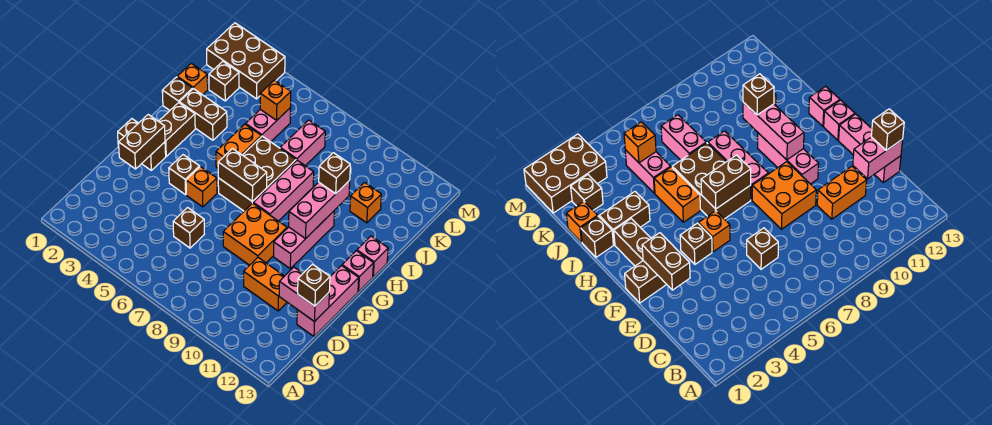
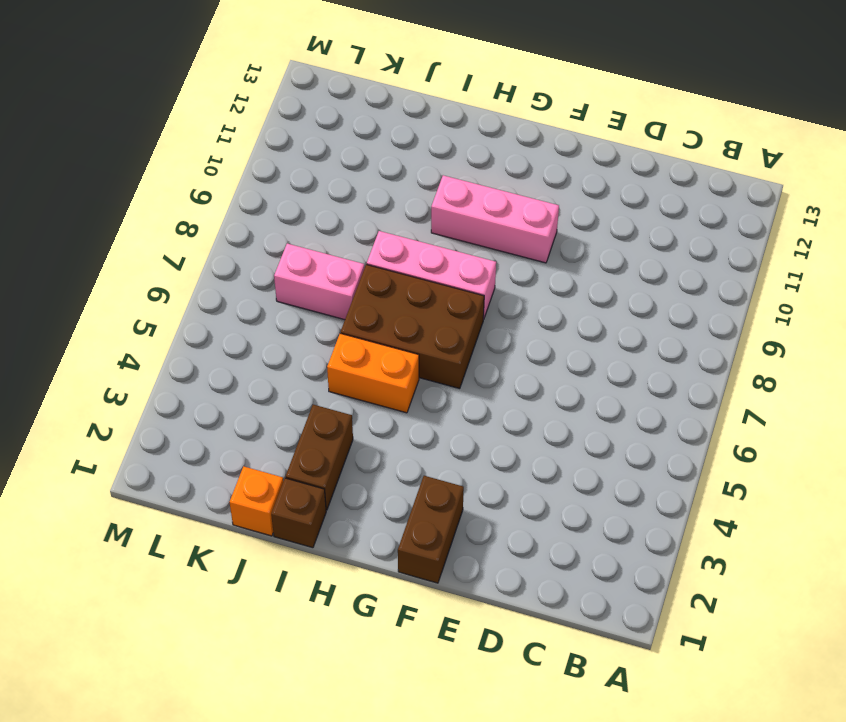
none -> brown brick D6 level 1
none -> orange brick D10:D11 level 1
none -> pink brick D13:F13 level 1

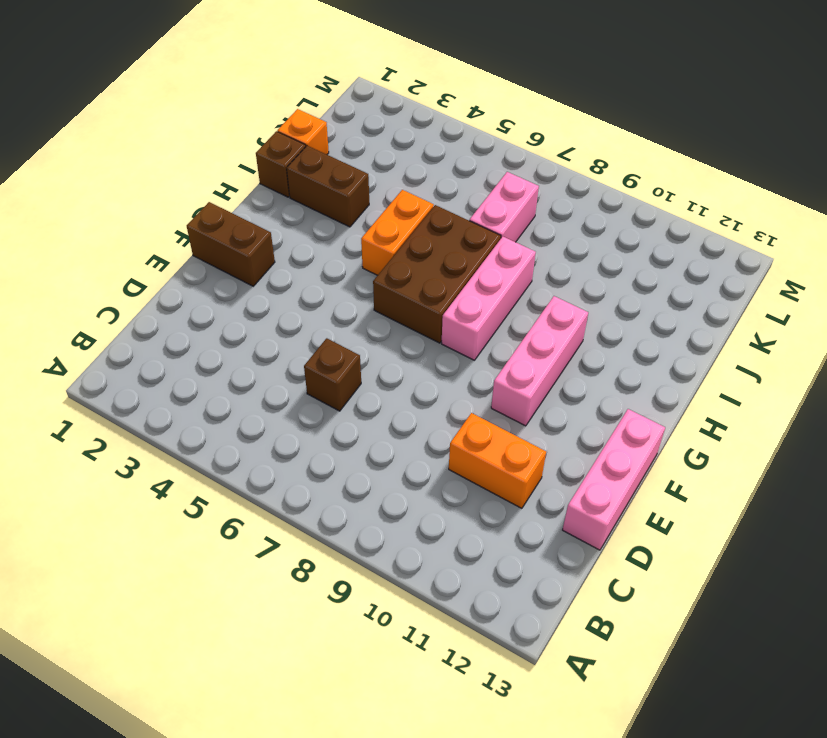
none -> orange brick E8:F9 level 1
none -> brown brick F4 level 1
none -> orange brick F5 level 1

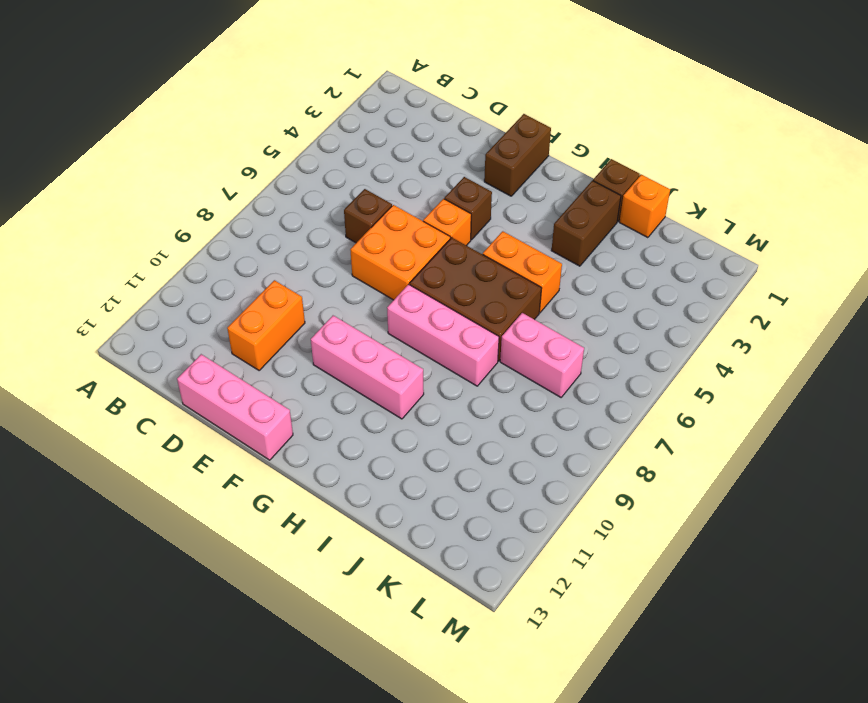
orange brick E6:F7 level 1 -> orange brick E8:F9 level 1
none -> brown brick G2:H2 level 1
none -> pink brick G13 level 1
none -> pink brick H13 level 1

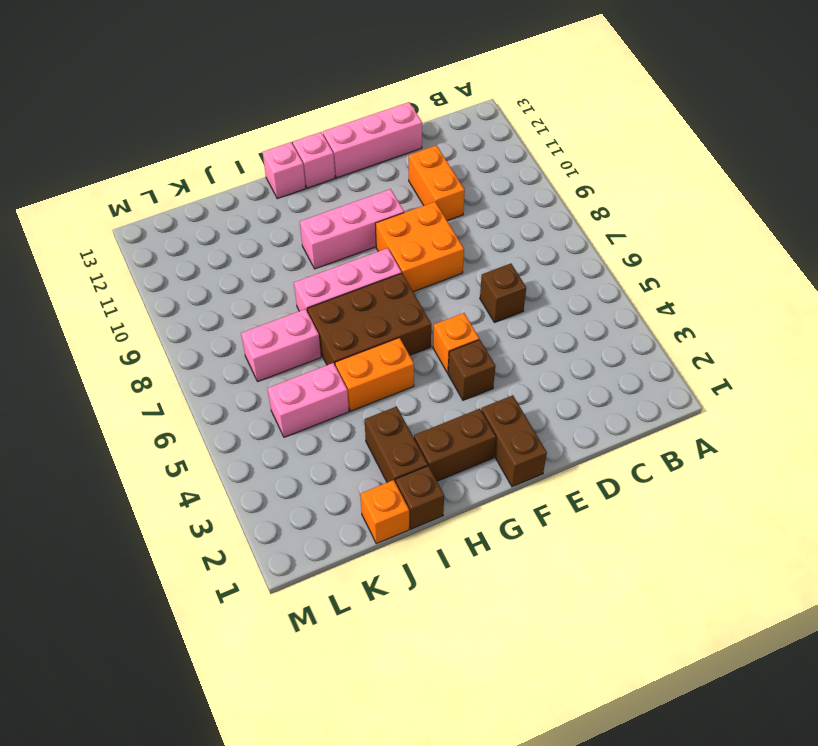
none -> orange brick J11 level 1
none -> brown brick K2 level 1
none -> brown brick L1:M3 level 1

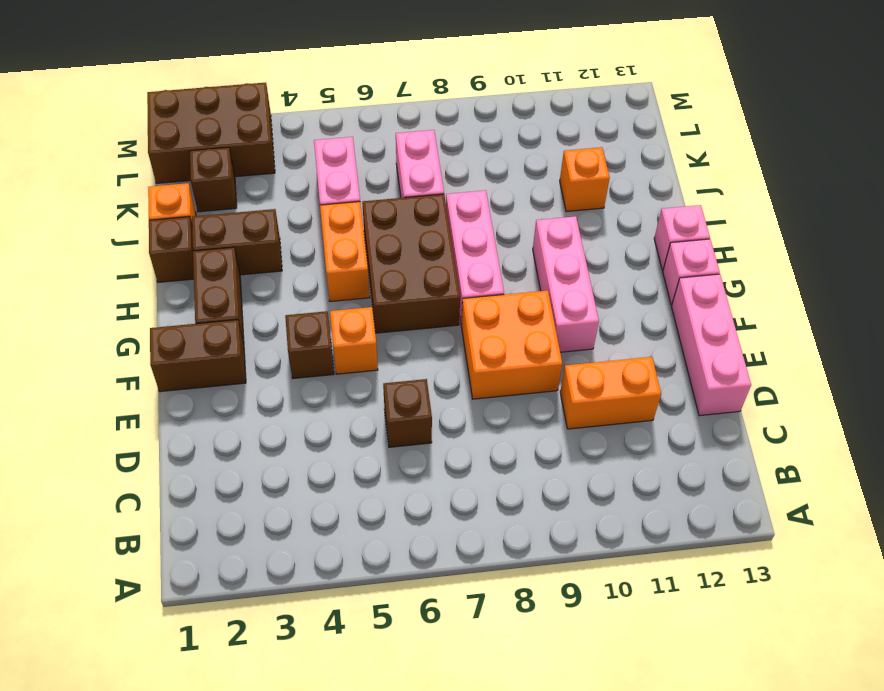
none -> pink brick D12:D13 level 2
none -> brown brick E2:F2 level 2
none -> brown brick G6:G7 level 2

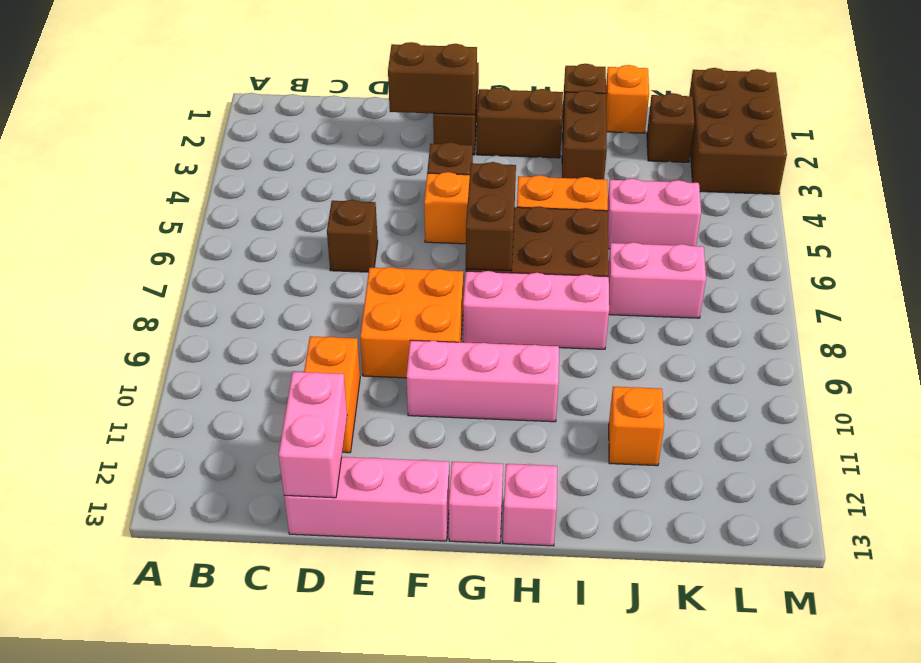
none -> pink brick G10:I10 level 2
none -> orange brick K5 level 2
none -> brown brick D13 level 3

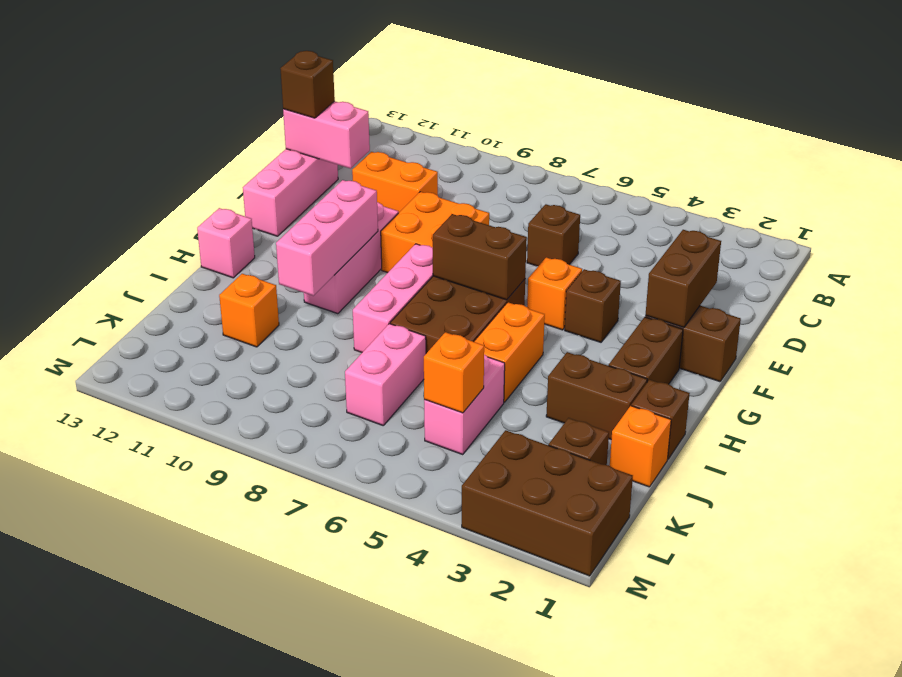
none -> pink brick G13 level 1
none -> brown brick I10 level 3

